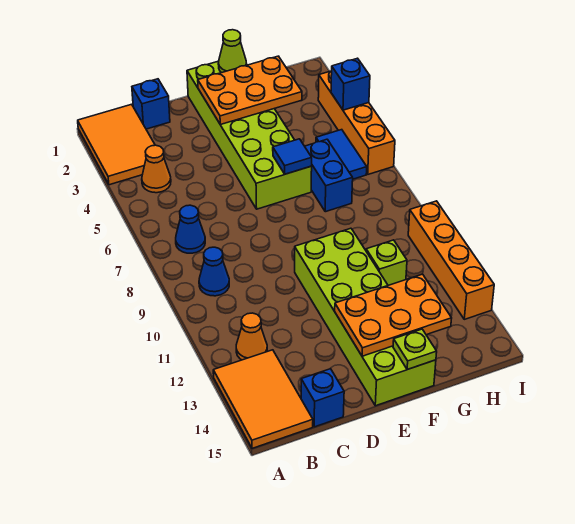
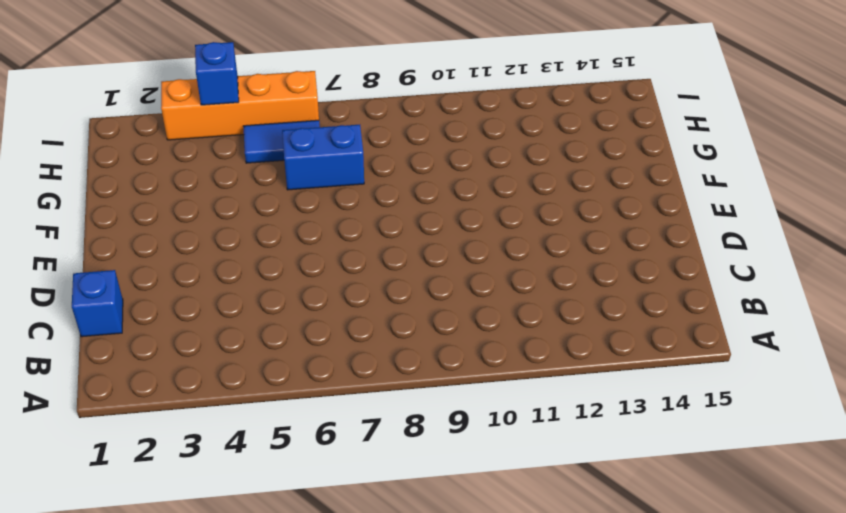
none -> orange tile A1:B3 level 1
none -> orange tile A13:B15 level 1
none -> orange cone B4 level 1

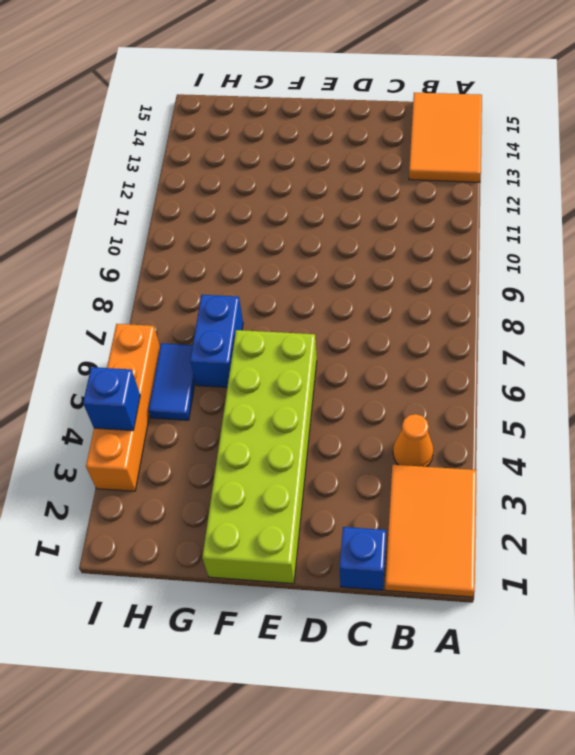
none -> blue cone B7 level 1
none -> blue cone B9 level 1
none -> orange cone B12 level 1

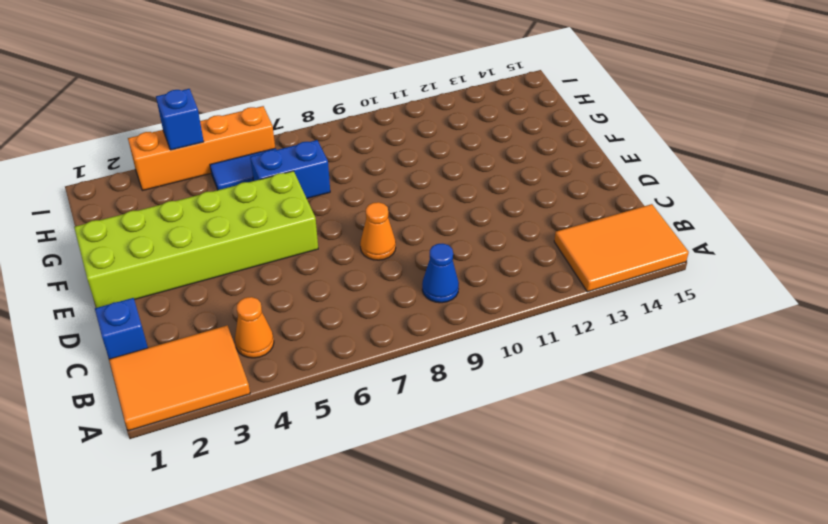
orange cone D8 level 1 -> orange cone B12 level 1
none -> blue cone B7 level 1
none -> blue brick C15 level 1
none -> lime brick E10:F15 level 1

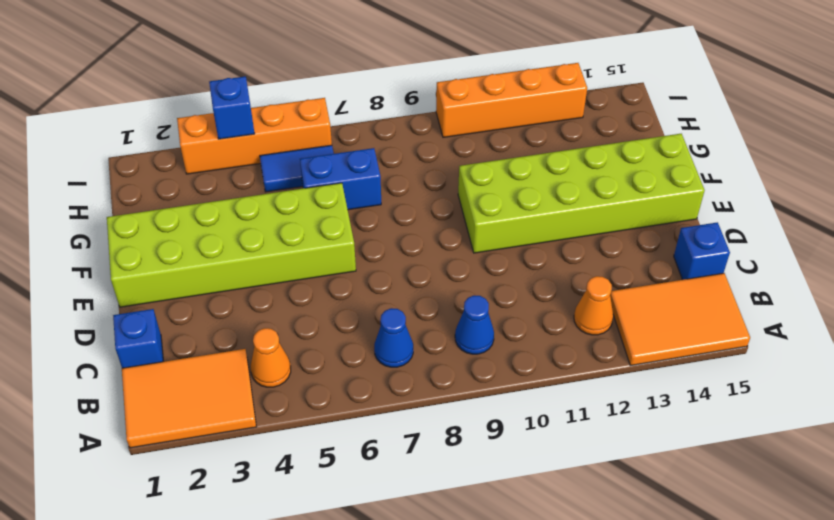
none -> lime brick G11 level 1
none -> orange plate E2:G3 level 2
none -> orange plate E13:G14 level 2

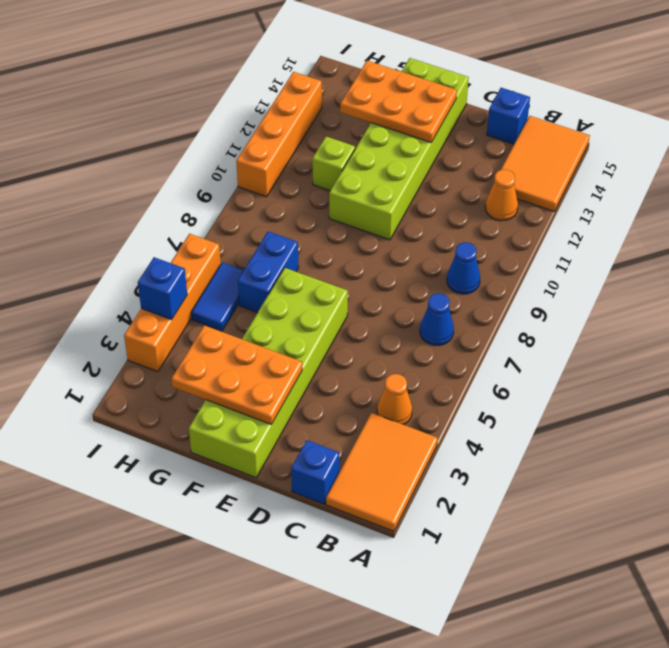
none -> lime cone F1 level 2
none -> blue tile F6 level 2
none -> lime plate F15 level 2

